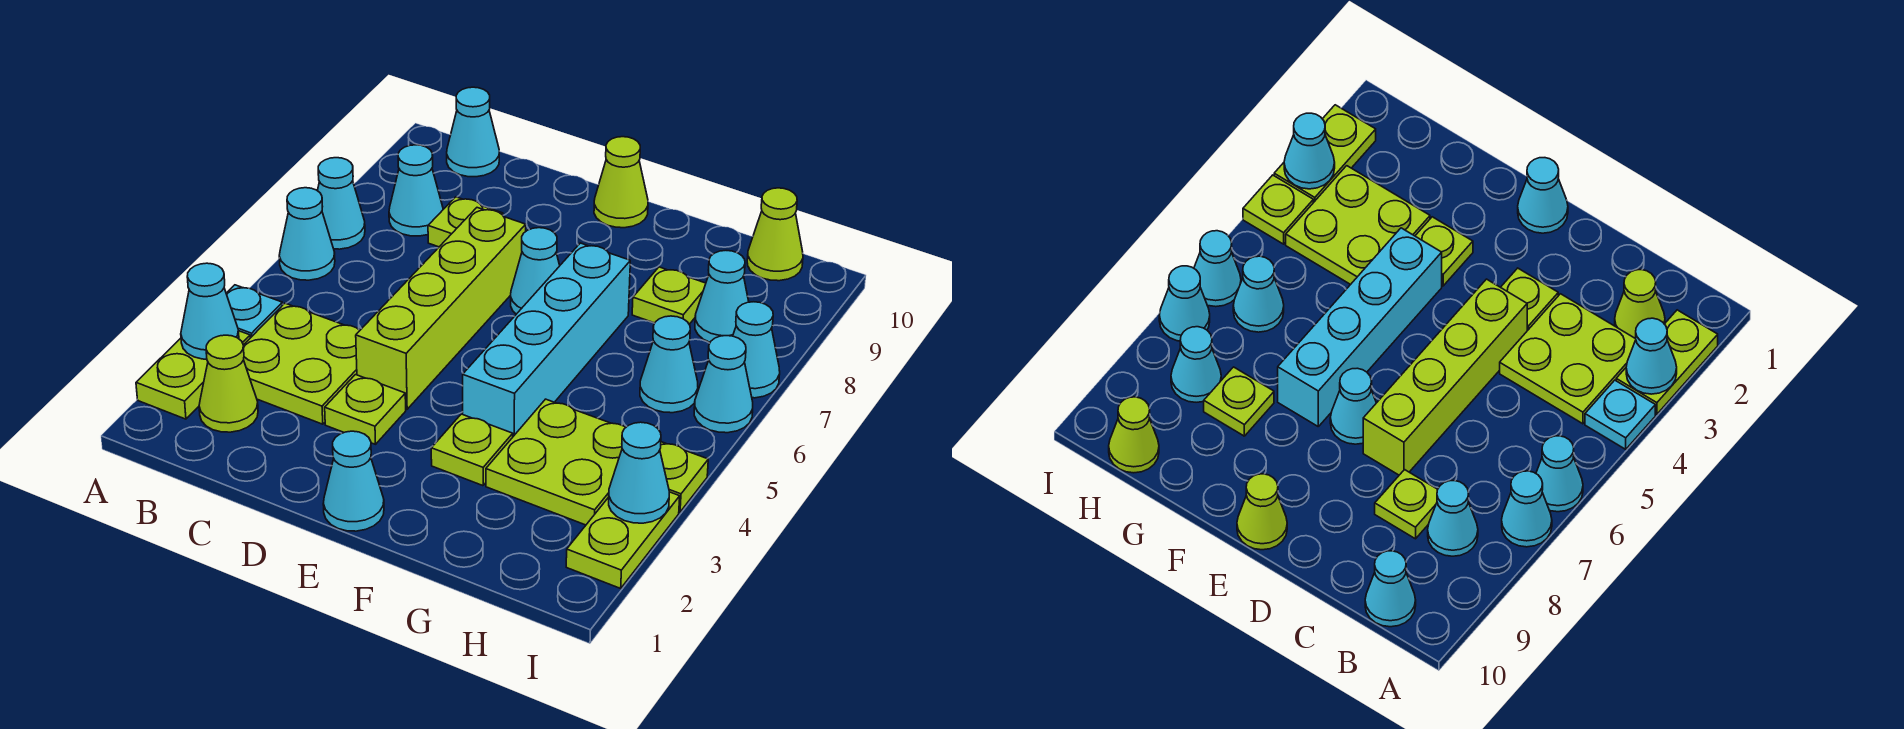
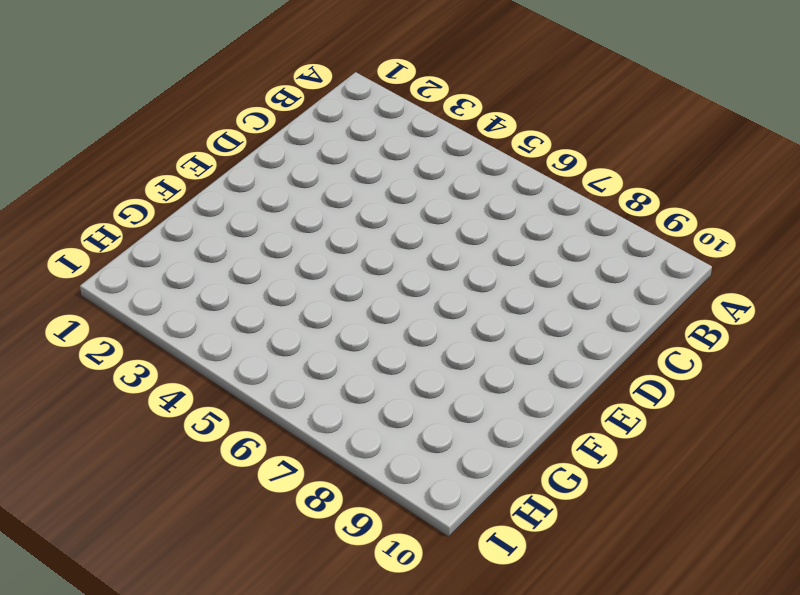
none -> lime plate A2:A3 level 1
none -> cyan plate A4 level 1
none -> cyan cone A6 level 1

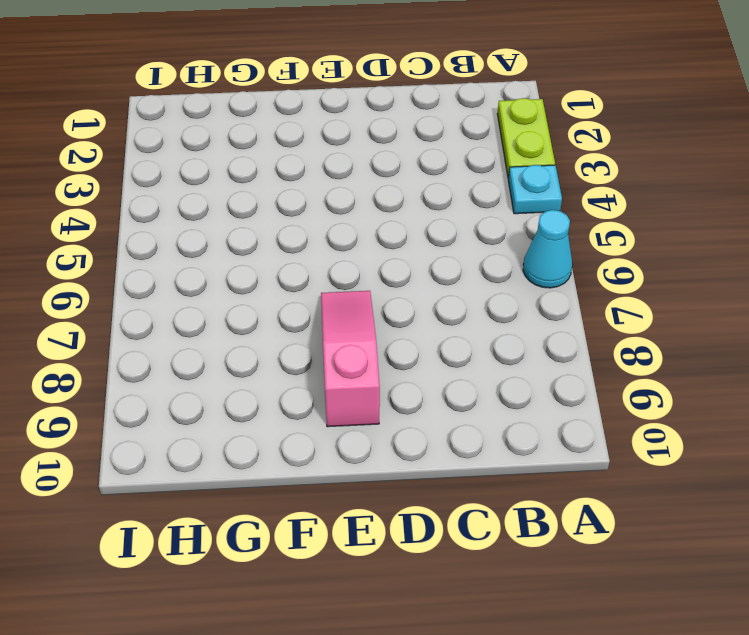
pink slope E7:E9 level 1 top 9 -> cyan cone E7 level 1
none -> cyan cone A7 level 1
none -> lime cone B2 level 1
none -> lime plate B3:C4 level 1

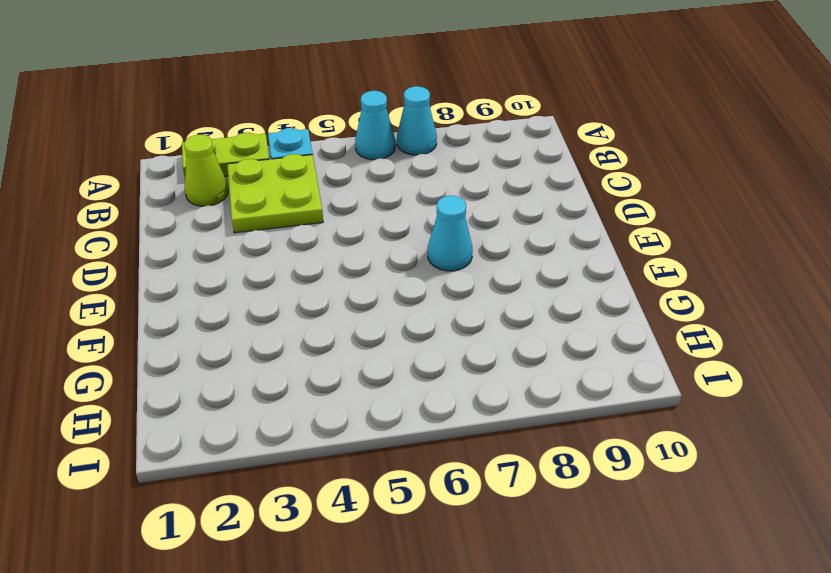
none -> cyan cone B8 level 1
none -> cyan cone B10 level 1
none -> lime plate C8 level 1

